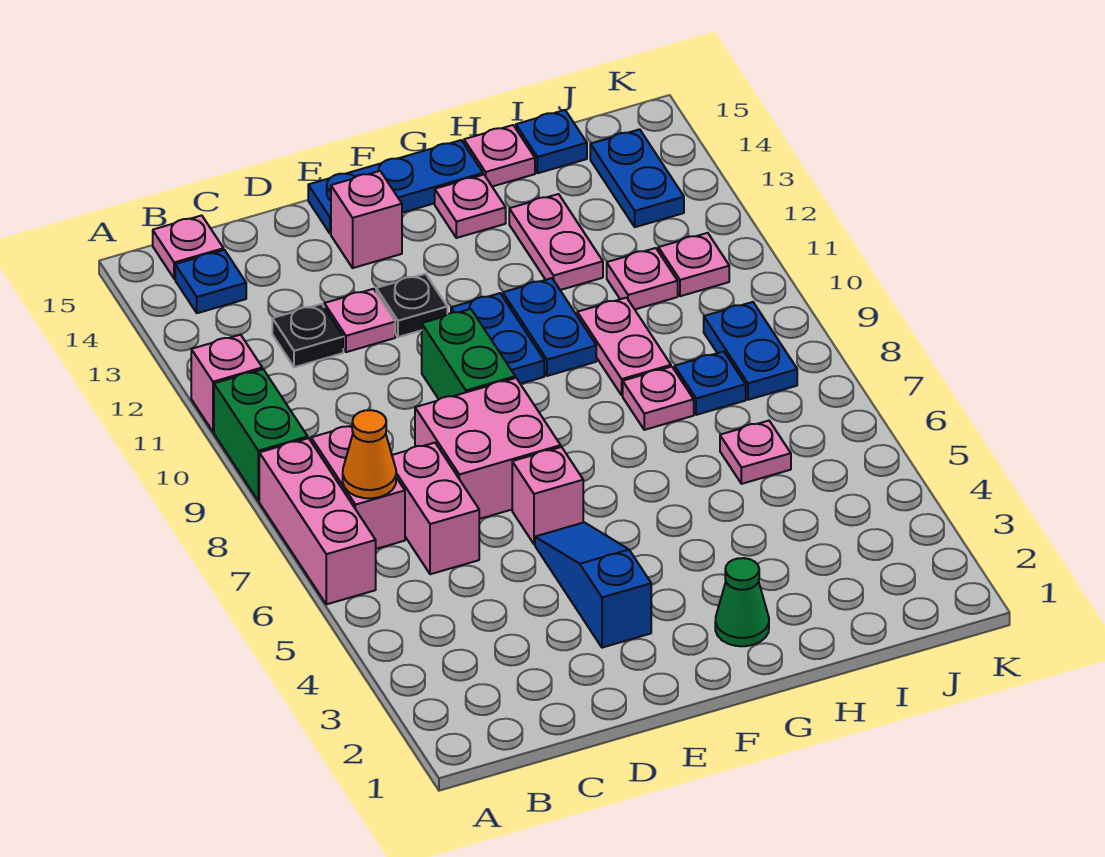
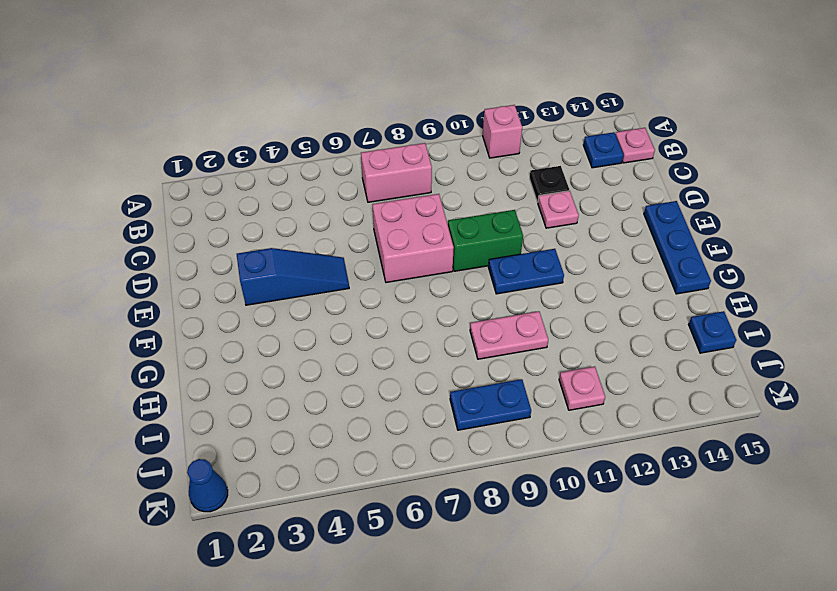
blue cone K1 level 1 -> none
none -> pink brick A6:A8 level 1
none -> green brick A9:A10 level 1
none -> pink brick C6:C7 level 1
none -> pink brick E6 level 1

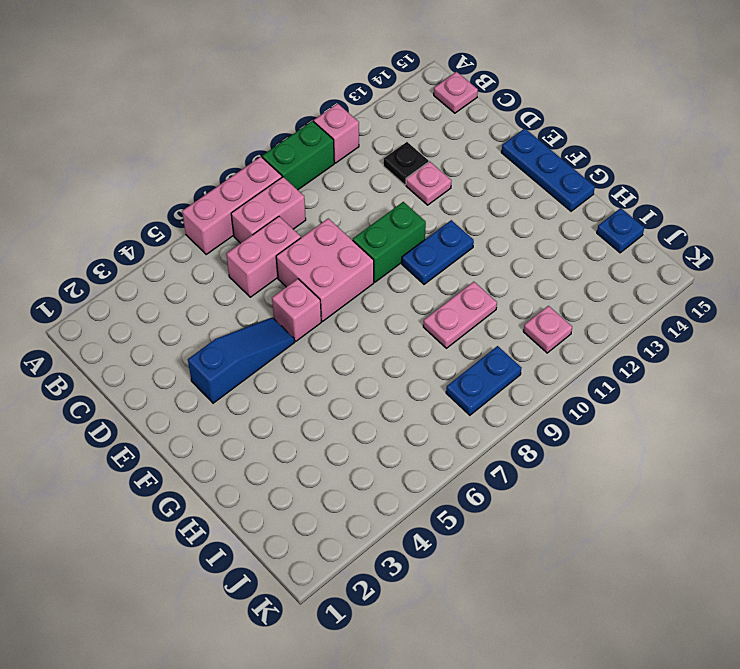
none -> blue plate B14 level 1
none -> black plate E12 level 1
none -> pink brick E14 level 1
none -> green cone G2 level 1

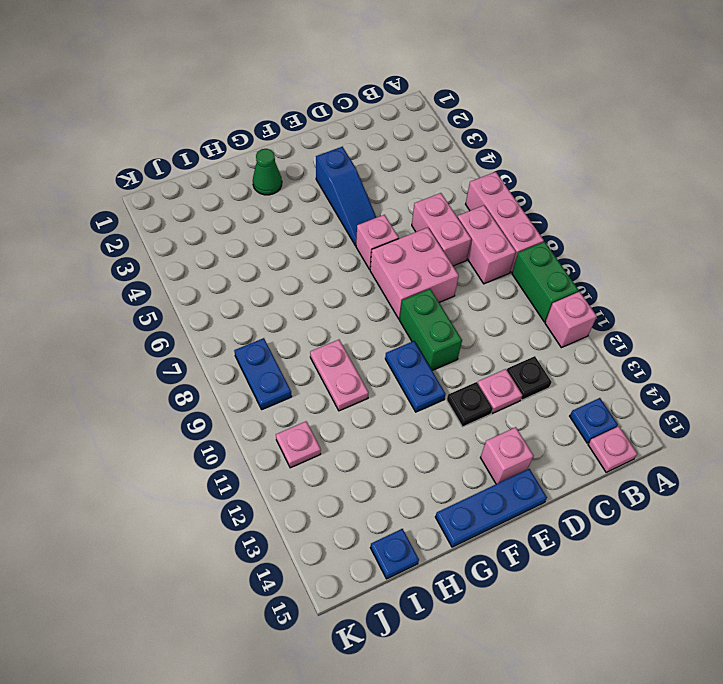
none -> blue plate G10:G11 level 1
none -> pink plate G14 level 1
none -> pink plate H8 level 1
none -> pink plate H12:H13 level 1

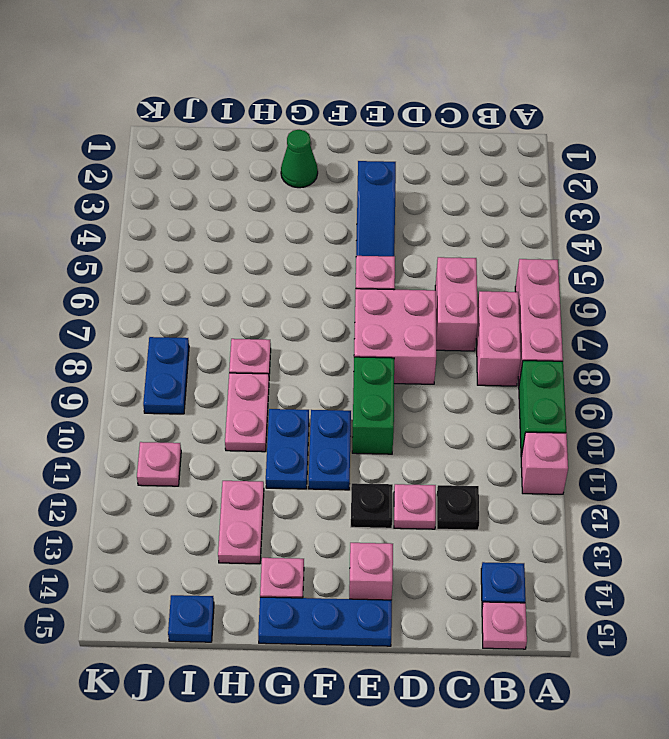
none -> pink plate H15 level 1
none -> pink plate I6 level 1
none -> blue plate I8 level 1
none -> pink plate I11 level 1

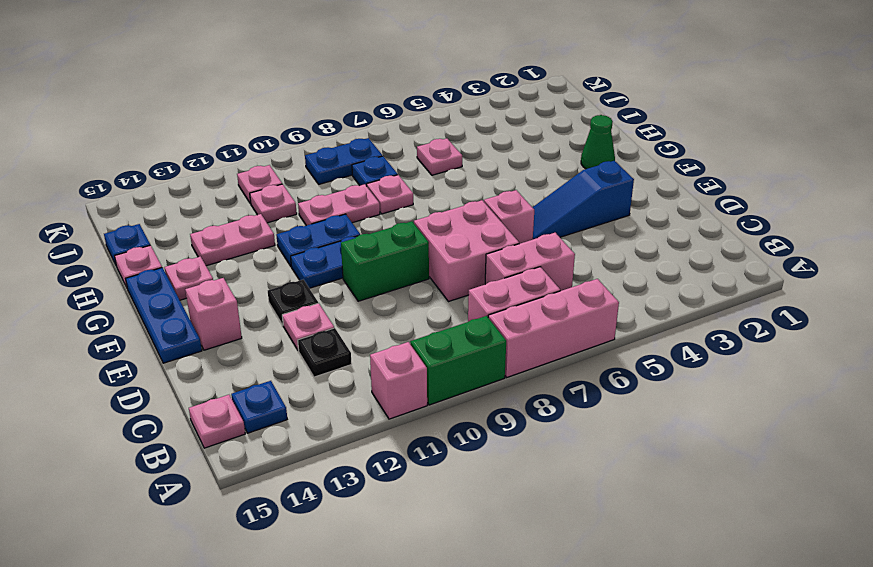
none -> blue plate J13:J14 level 1
none -> orange cone B7 level 2

